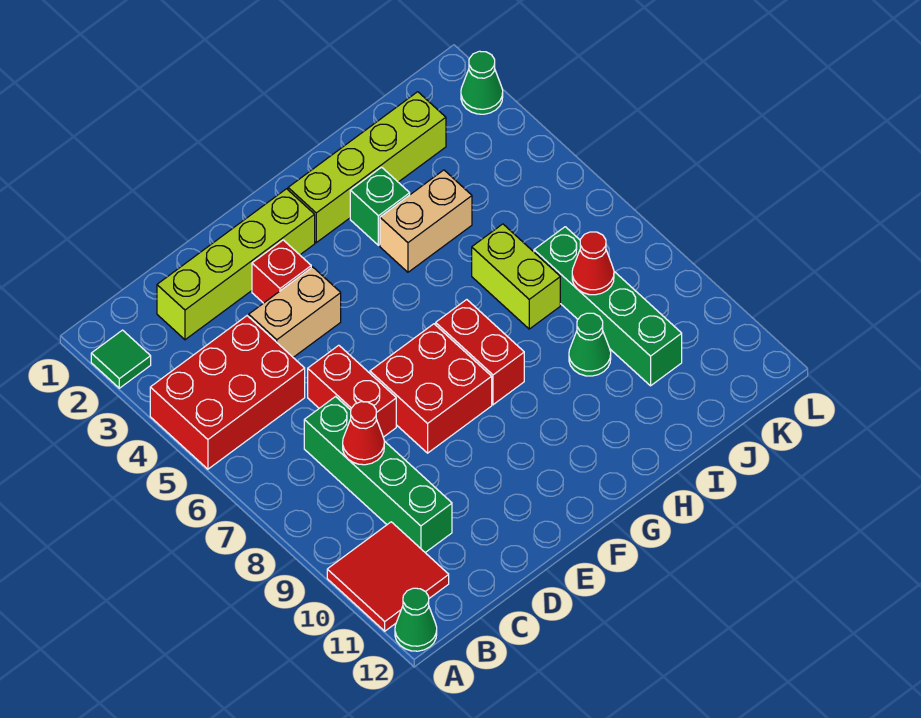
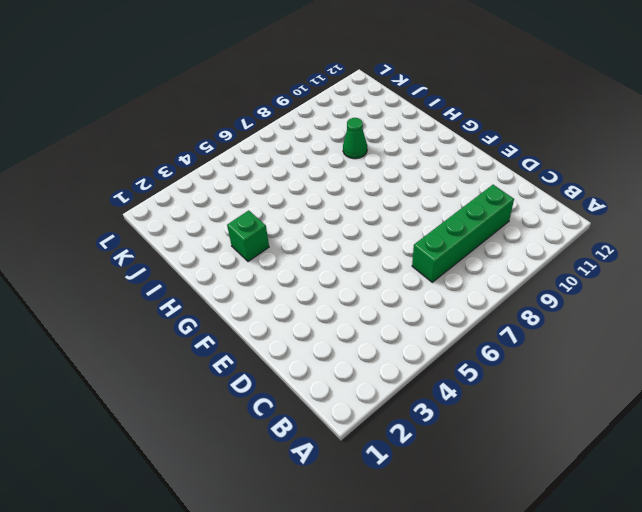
none -> green tile A2 level 1
none -> red brick A4:C5 level 1
none -> red tile A10:B11 level 1

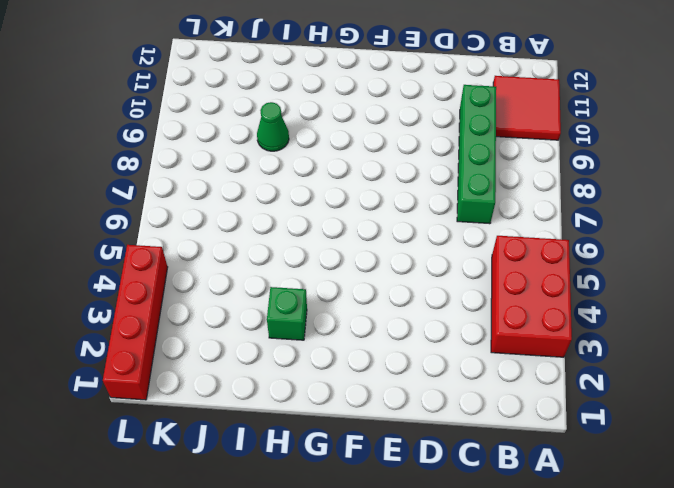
red brick A3:B5 level 1 -> red brick A4:C5 level 1
red brick L1:L4 level 1 -> green cone L2 level 1
none -> green tile A2 level 1
none -> green cone A12 level 1
none -> lime brick C2:F2 level 1

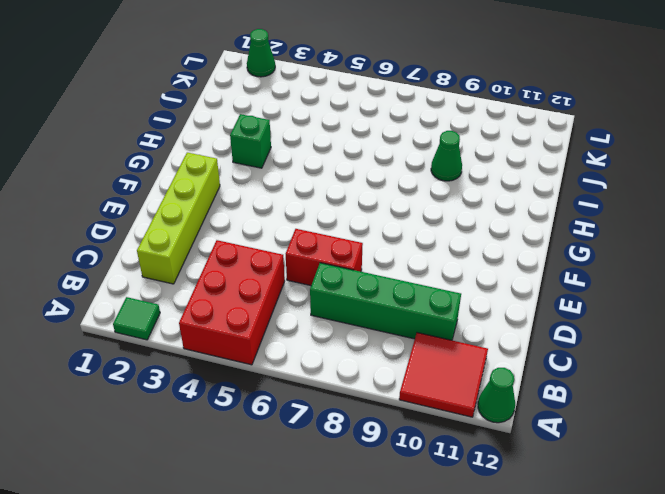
none -> tan brick D4:E4 level 1
none -> red brick E3 level 1
none -> red brick E7:F8 level 1

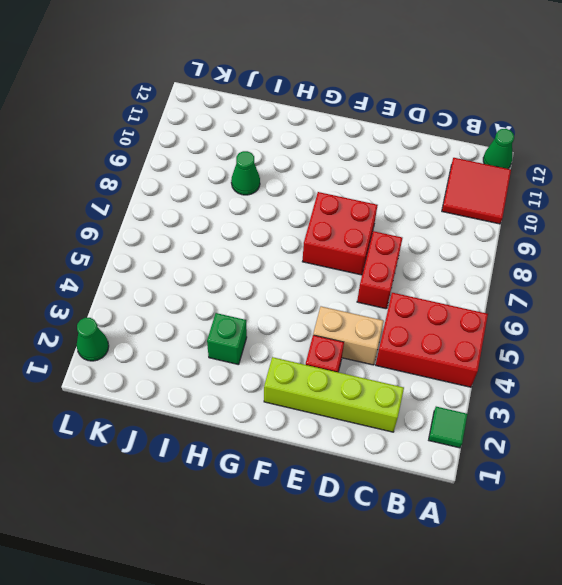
none -> green brick C7:C10 level 1
none -> lime brick G2:J2 level 1
none -> red brick G7:G8 level 1

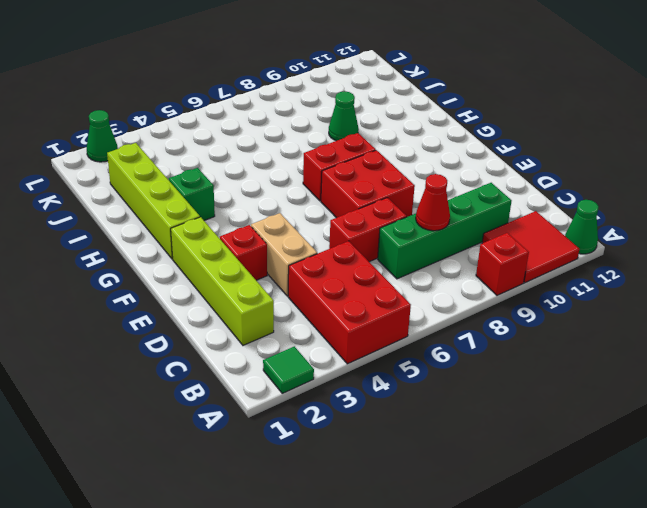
red brick A9 level 1 -> none
none -> tan brick H4:I4 level 1
none -> lime brick I6:I7 level 1
none -> green brick J7:J10 level 1

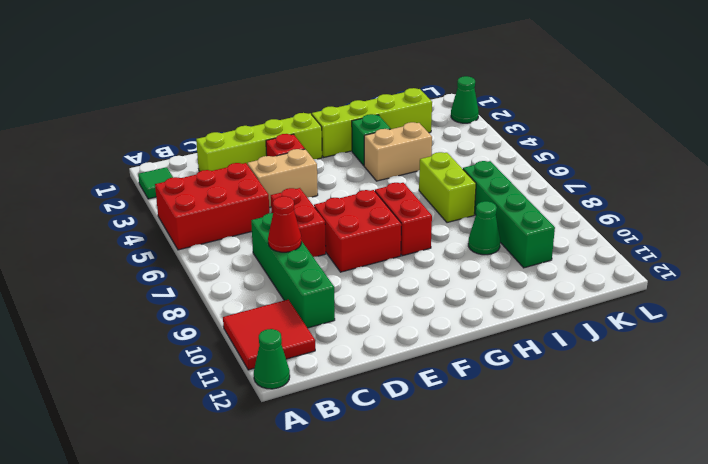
none -> red cone J8 level 2

